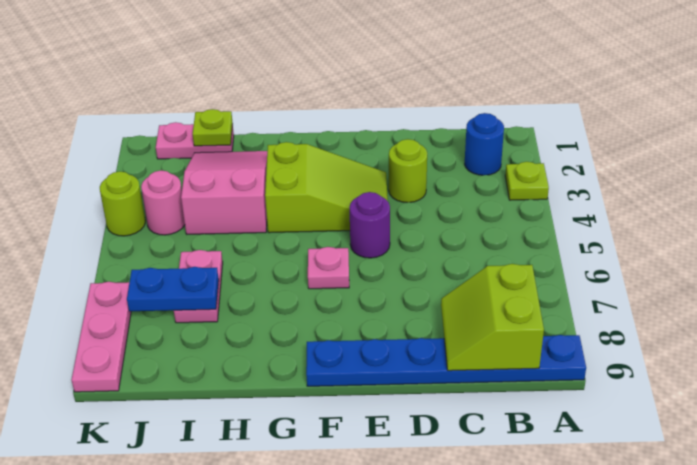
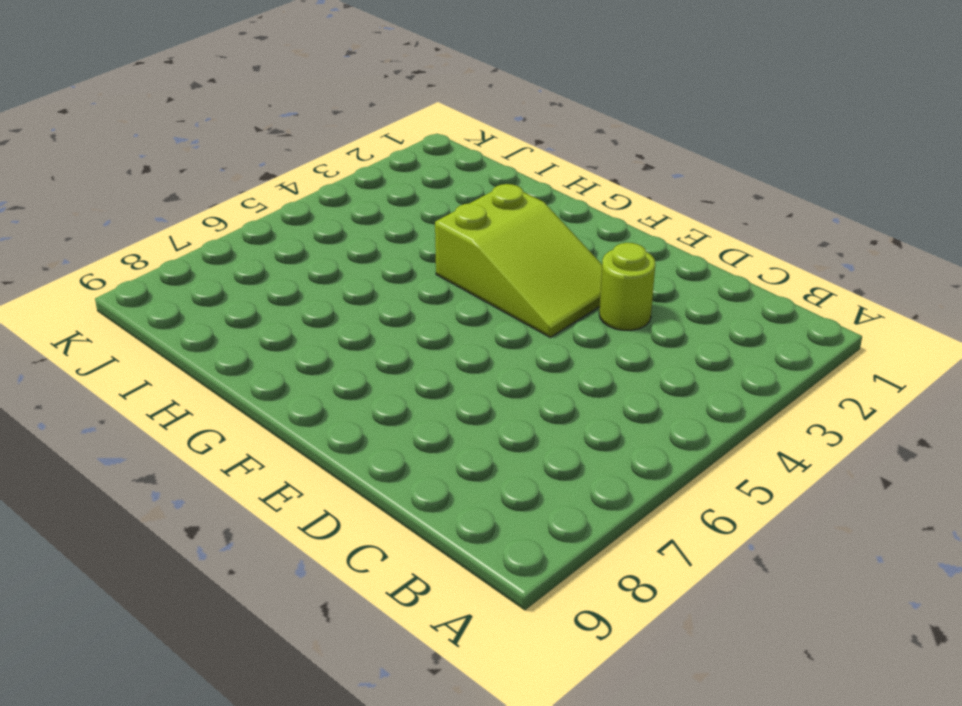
none -> lime plate A3 level 1
none -> blue plate A9:F9 level 1
none -> blue round brick B2 level 1

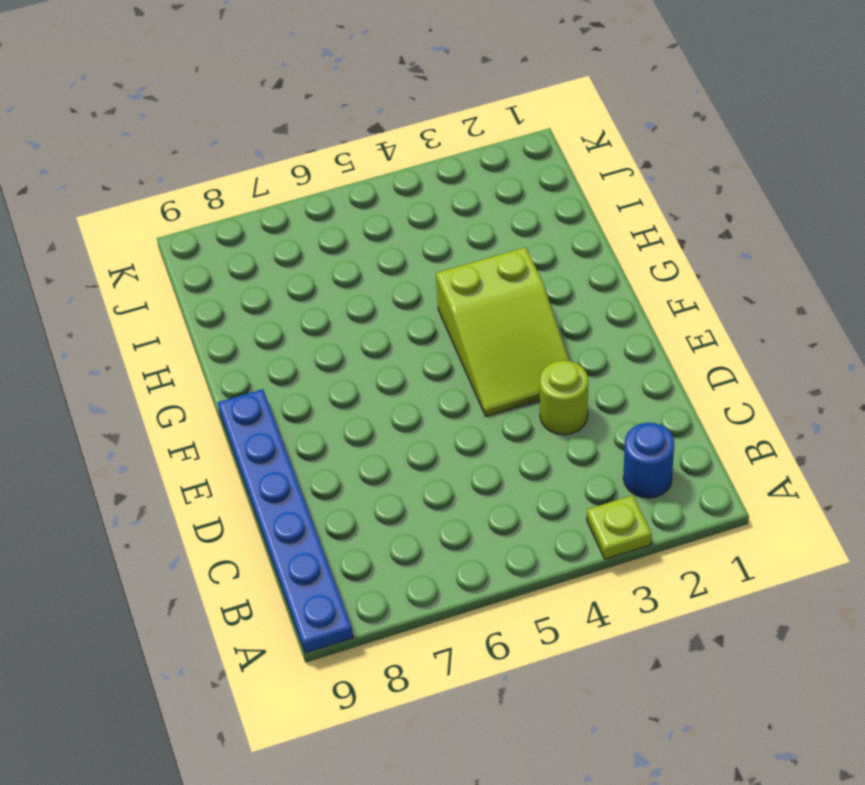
none -> purple round brick E5 level 1
none -> pink plate F6 level 1
none -> pink slope H2:I4 level 1 top 4

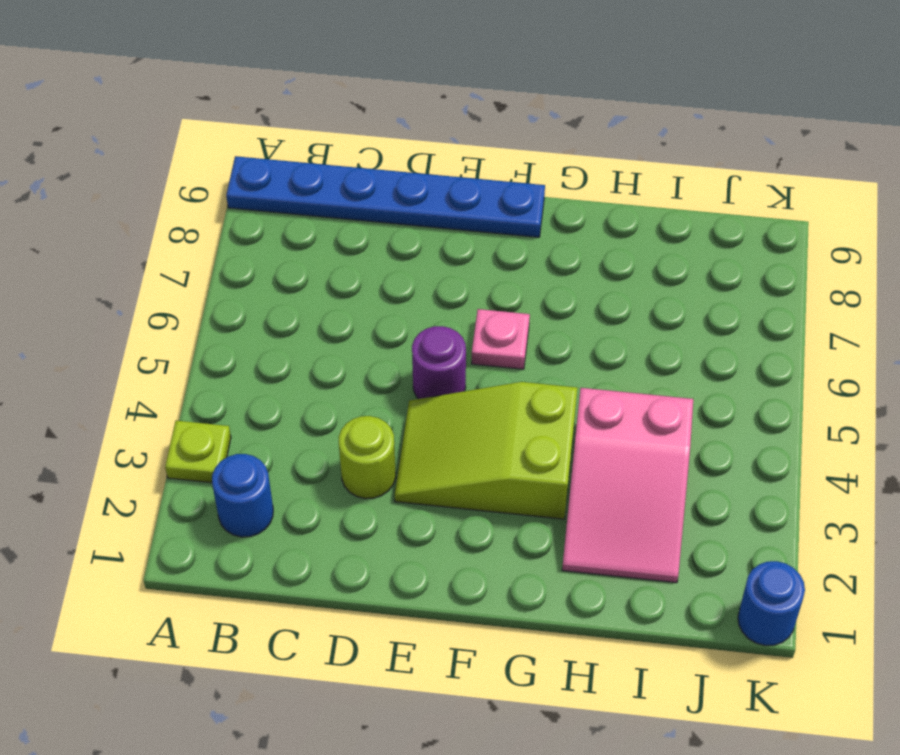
blue round brick K1 level 1 -> none
none -> pink plate I1:J1 level 1
none -> pink plate I6:I7 level 1
none -> pink round brick J4 level 1

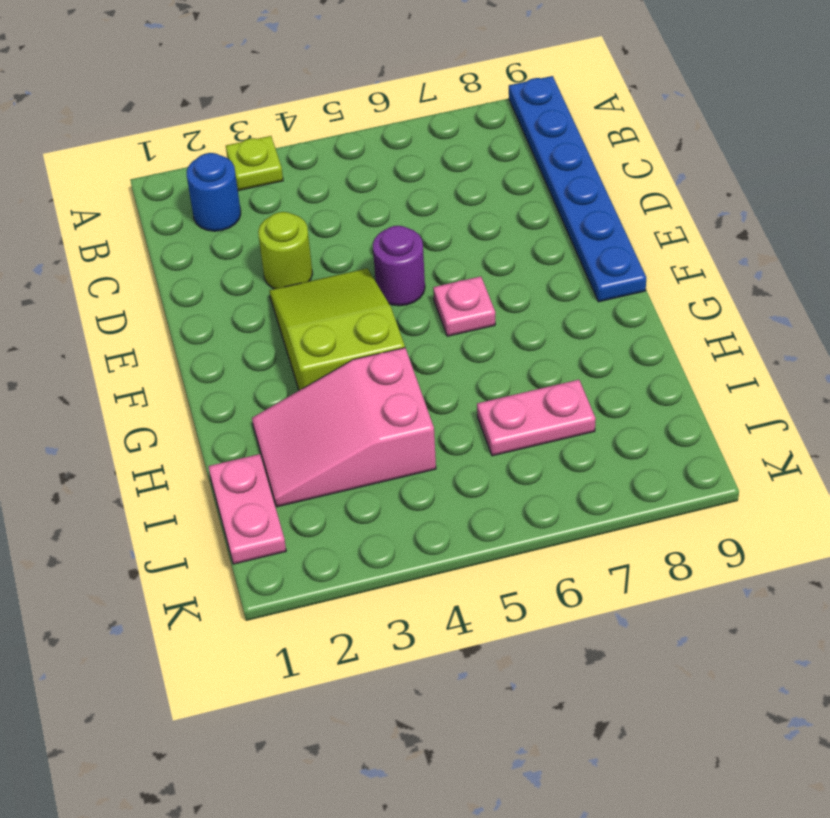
none -> pink round brick J4 level 1
none -> lime round brick K4 level 1
none -> pink plate K7:K9 level 1

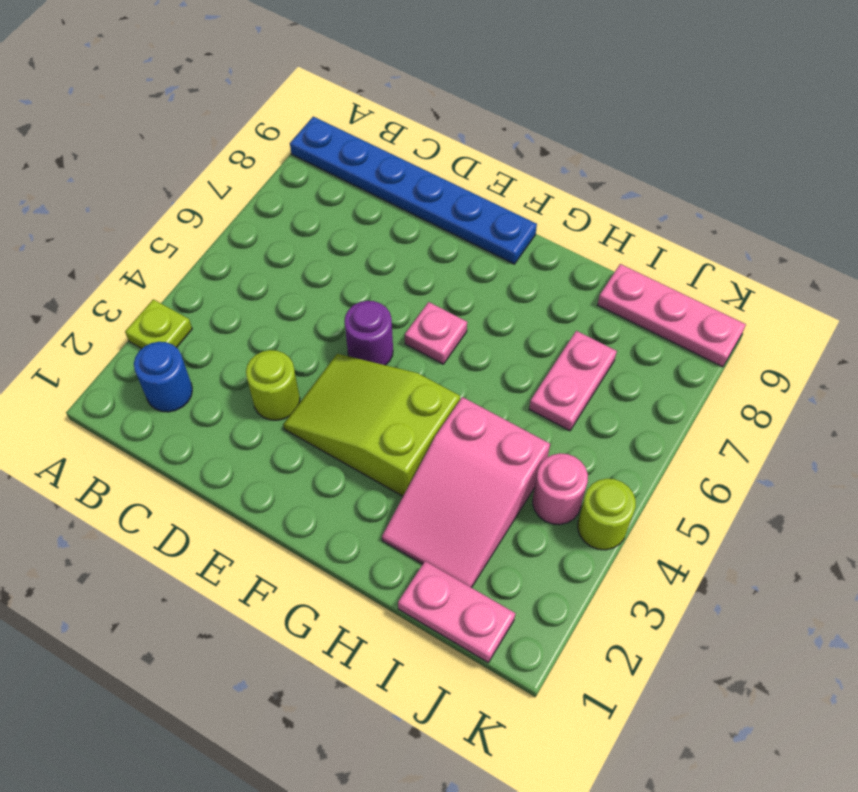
pink plate I9:K9 level 1 -> pink plate K7:K9 level 1
none -> lime slope B8:C9 level 2 top B
none -> lime plate I1 level 2
none -> blue plate I7:J7 level 2

